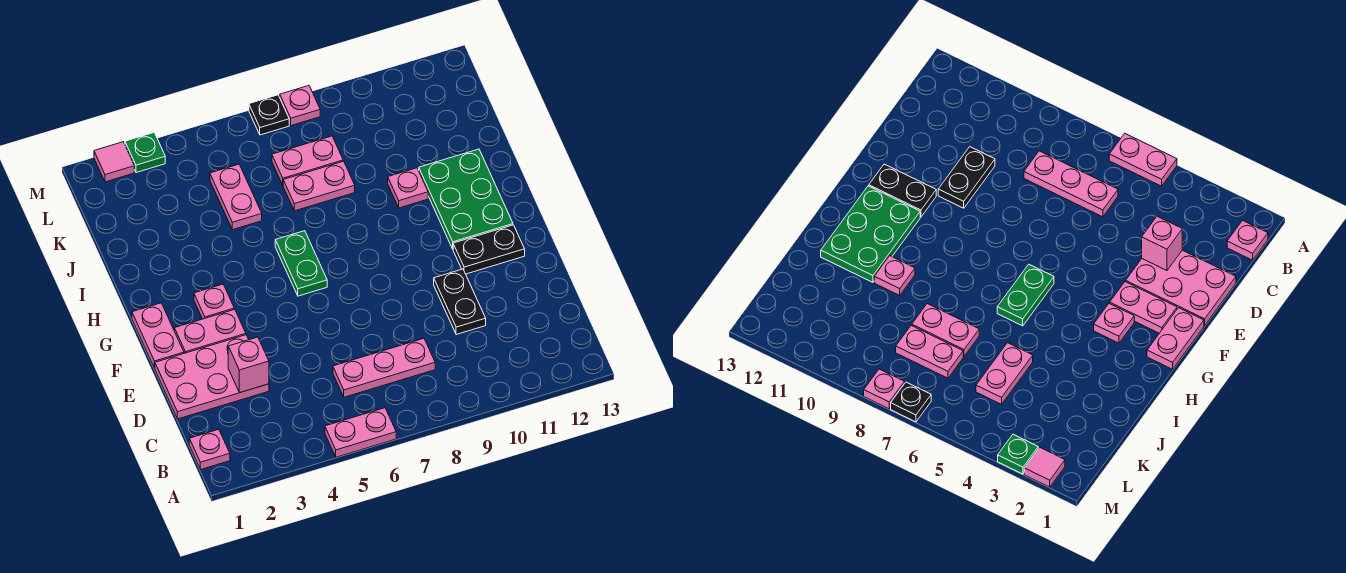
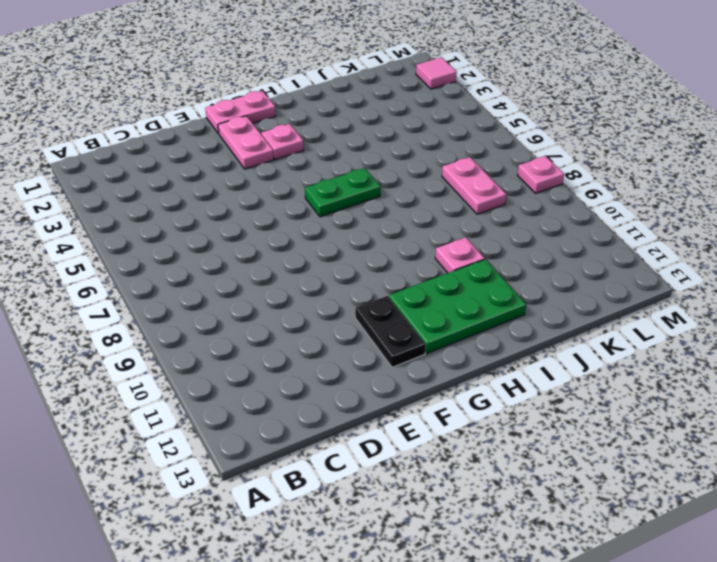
none -> pink plate A5:A6 level 1
none -> pink plate B1 level 1
none -> pink plate C6:C8 level 1

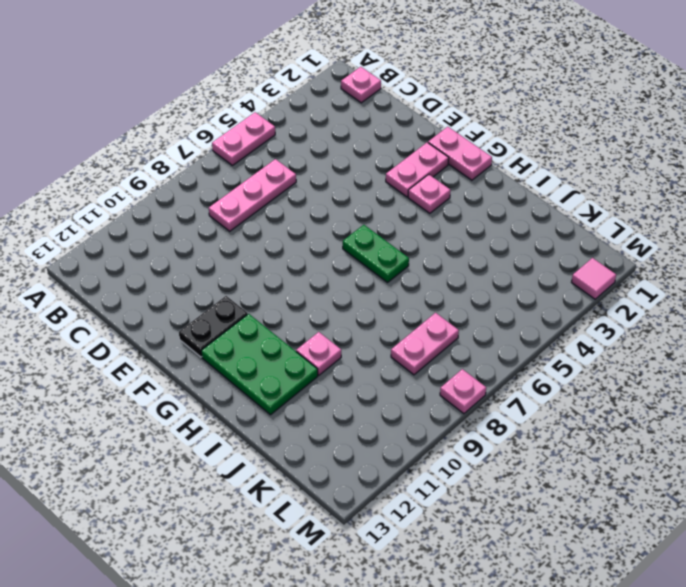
none -> pink plate D1:E3 level 1
none -> black plate D10:E10 level 1
none -> pink plate J5:K5 level 1

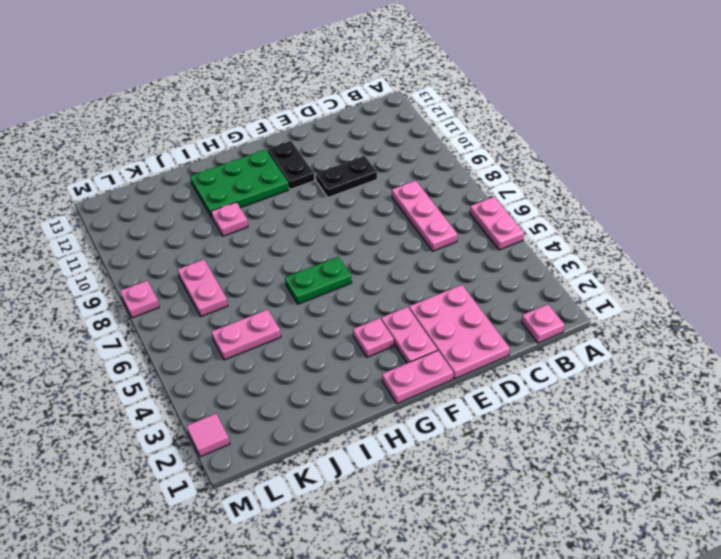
none -> pink plate J7:J8 level 1
none -> green plate M3 level 1
none -> black plate M7 level 1

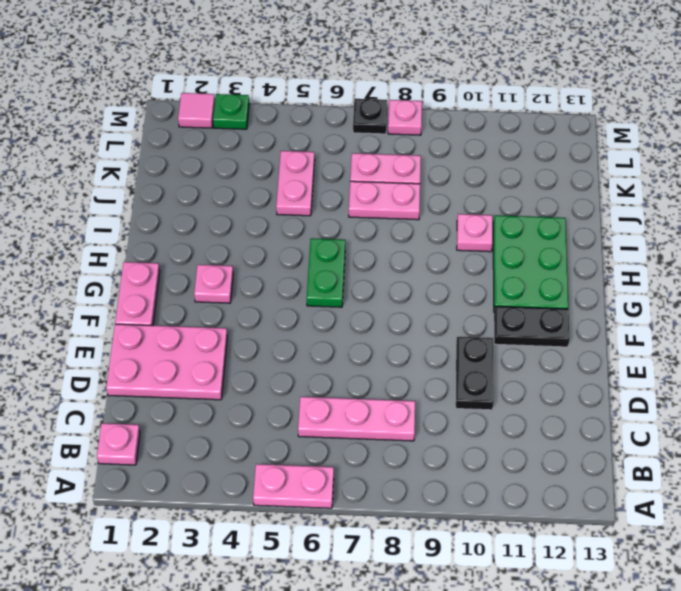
none -> pink plate F2:F3 level 1
none -> pink brick D3 level 2

